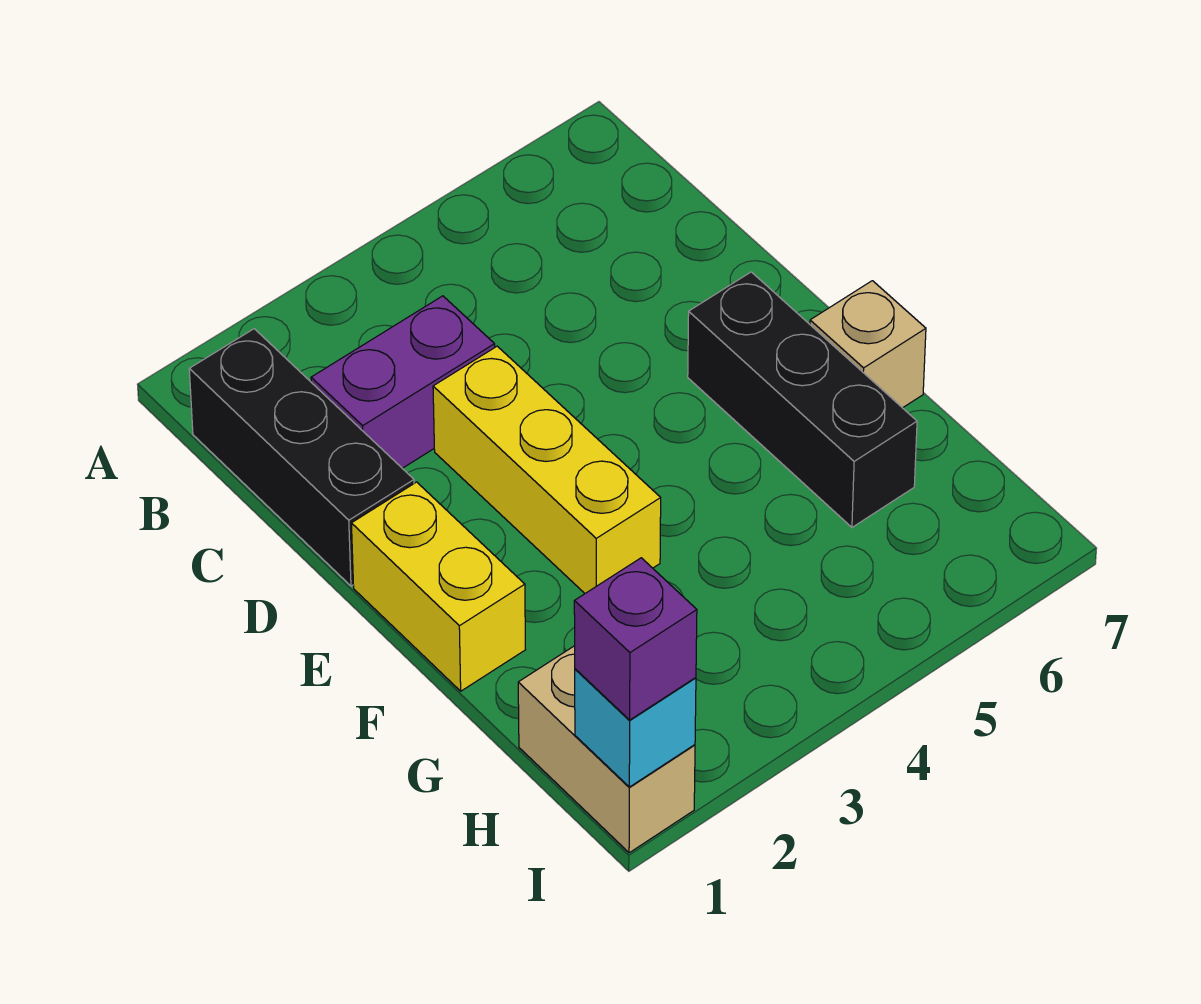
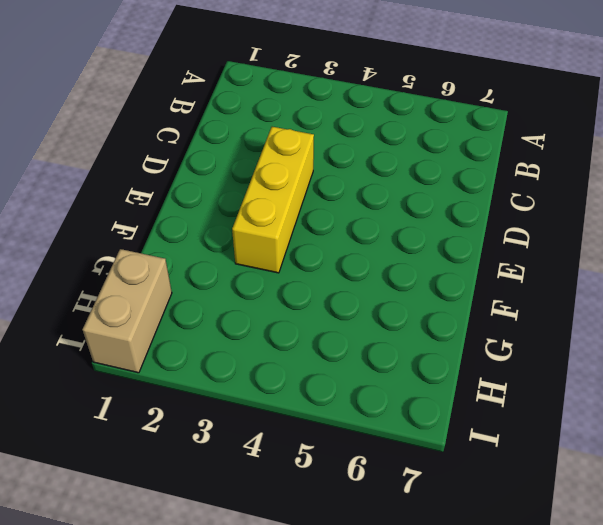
none -> black brick B1:D1 level 1
none -> purple brick C2:C3 level 1

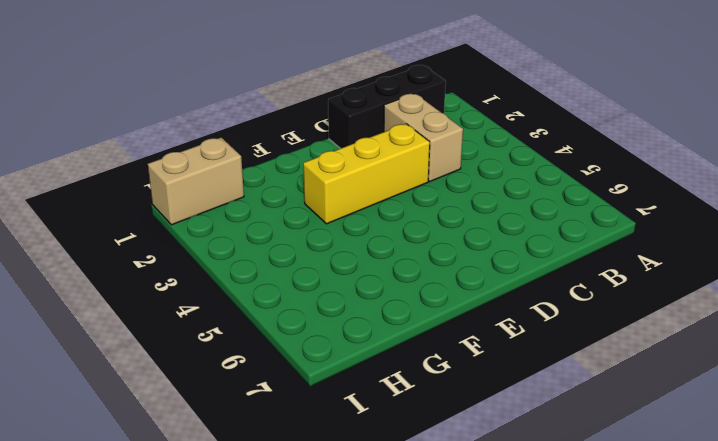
tan brick C2:C3 level 1 -> purple brick C2:C3 level 1
none -> yellow brick E1:F1 level 1
none -> black brick E6:G6 level 1

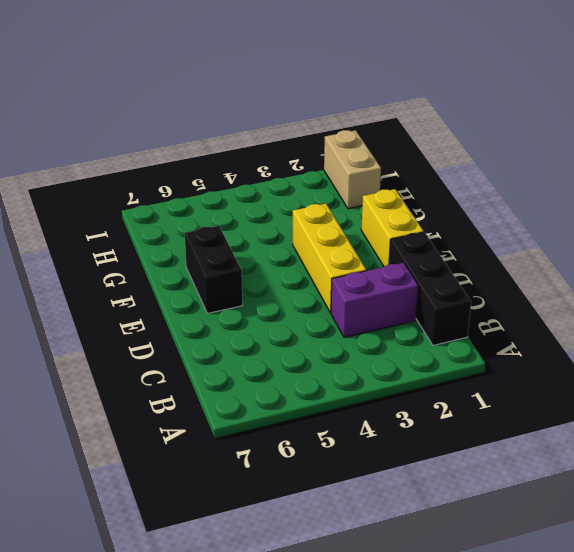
black brick E6:F6 level 1 -> black brick E6:G6 level 1
none -> tan brick F7 level 1
none -> cyan brick I1 level 2

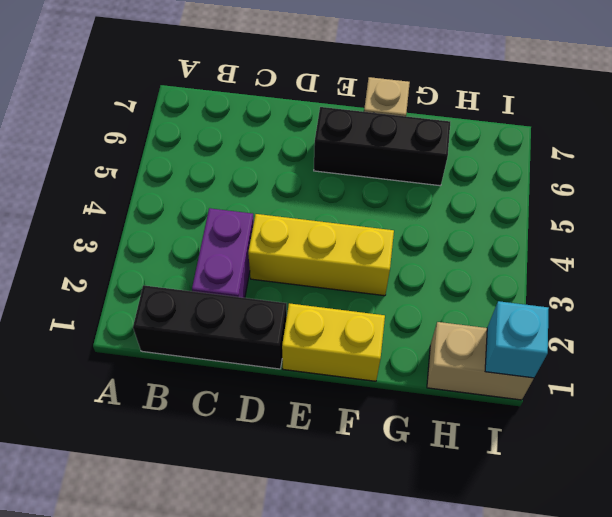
none -> purple brick I1 level 3

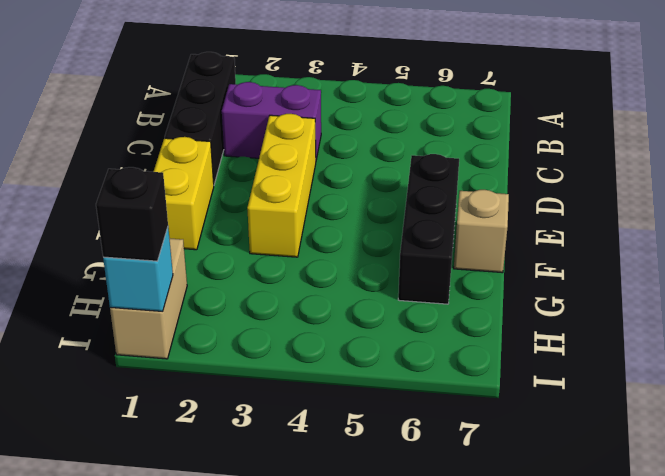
black brick I1 level 3 -> purple brick I1 level 3

